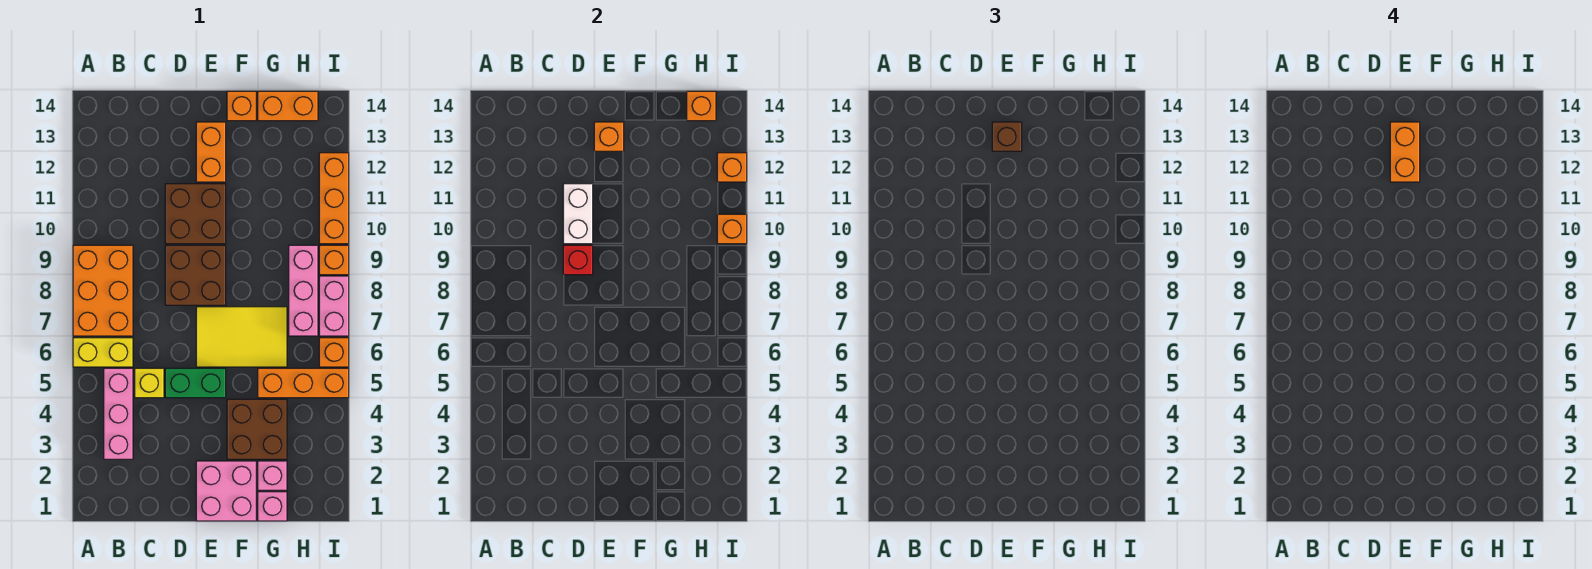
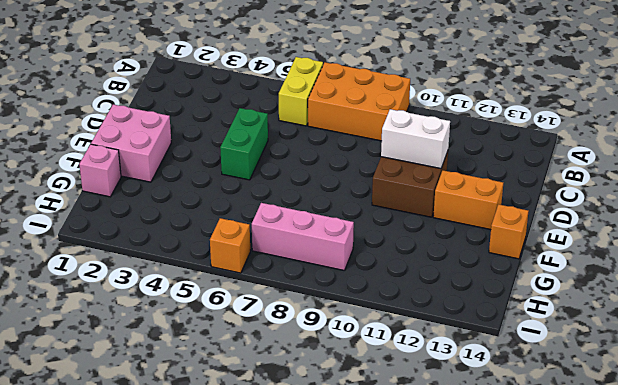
none -> pink brick B3:B5 level 1
none -> yellow brick C5 level 1
none -> brown brick D8:E9 level 1

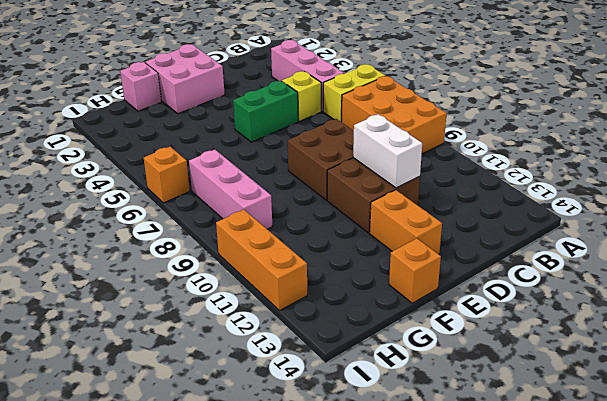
none -> yellow tile E6:G7 level 1
none -> brown brick F3:G4 level 1
none -> pink brick G2 level 1

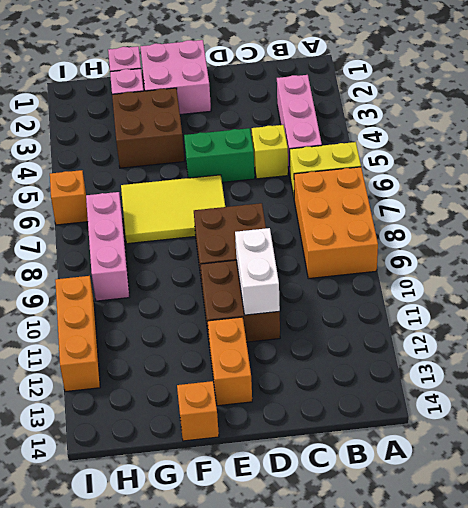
none -> orange brick G5:I5 level 1
none -> orange brick G14:H14 level 1
none -> pink brick I7:I8 level 1

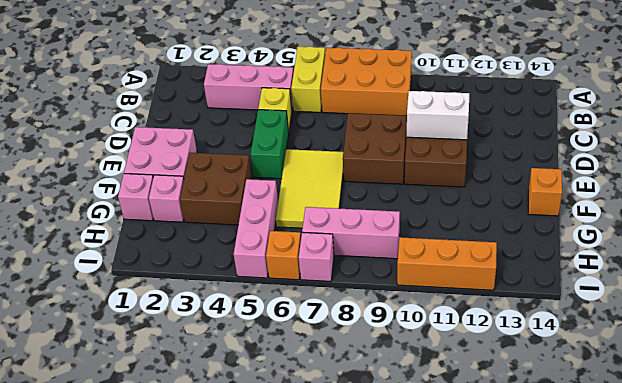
pink brick G5:I5 level 1 -> orange brick G5:I5 level 1
pink brick I7 level 1 -> pink brick I7:I8 level 1
none -> orange brick E12:E13 level 1
none -> orange brick G14:H14 level 1
none -> orange brick I9 level 1

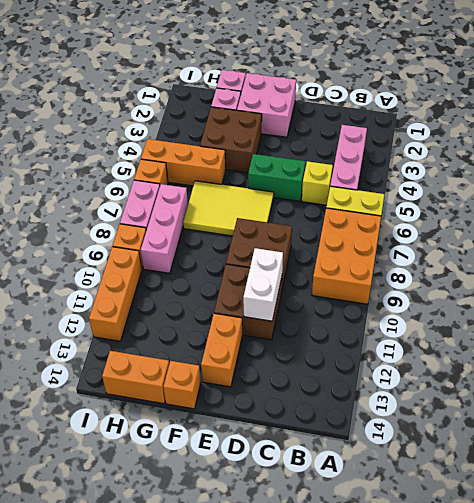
none -> red brick D9 level 2
none -> orange brick E13 level 2
none -> orange brick H14 level 2

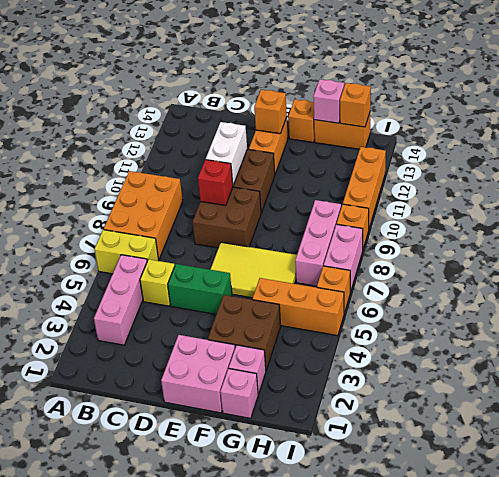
pink brick G14 level 2 -> none
none -> orange brick I10 level 2
none -> orange brick I12 level 2
none -> brown brick E13 level 3

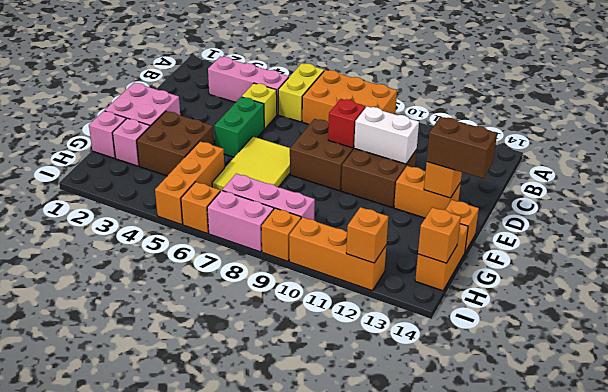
brown brick E13:E14 level 3 -> brown brick E13 level 3
none -> orange brick I10 level 2
none -> orange brick E12:E13 level 4

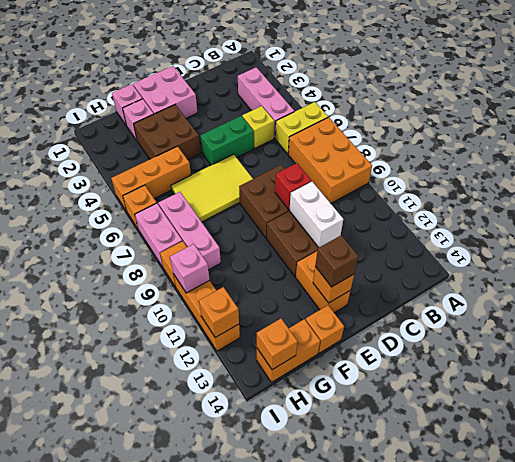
pink brick I10 level 2 -> orange brick I10 level 2
none -> orange brick E12:E13 level 4

